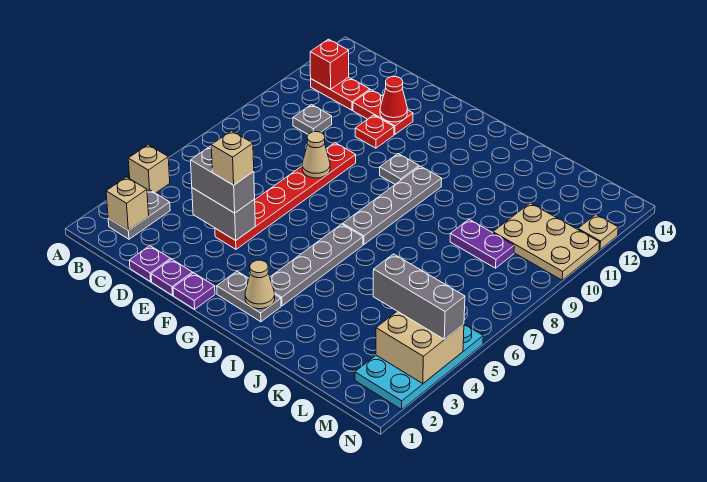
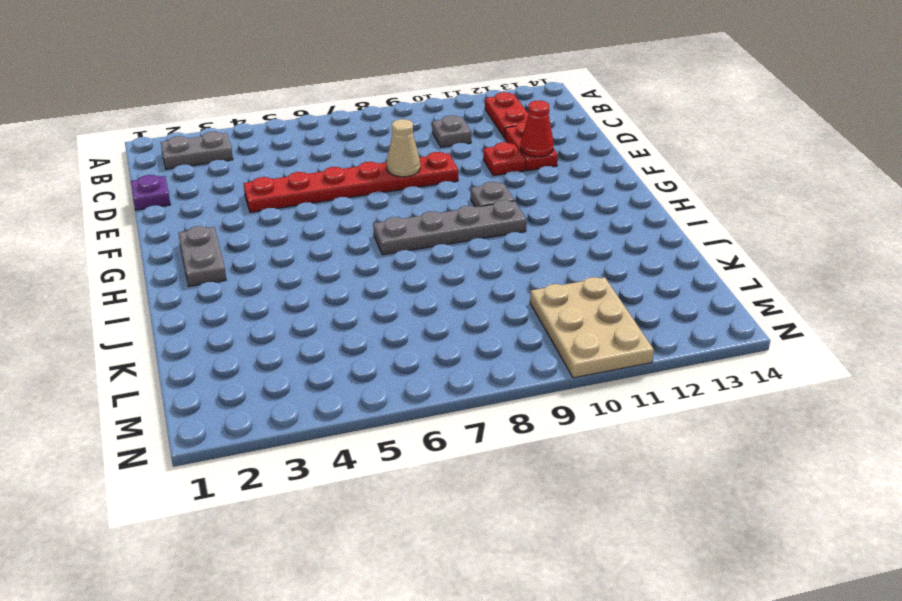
none -> tan brick A4 level 1
none -> purple plate E1 level 1
none -> purple plate F1 level 1

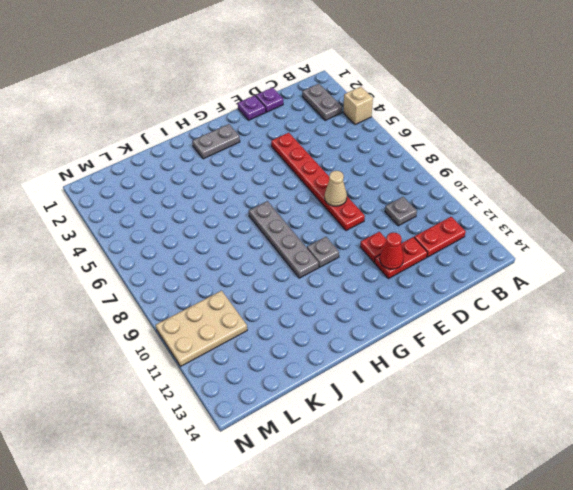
none -> purple plate F1 level 1
none -> grey plate H3:H6 level 1
none -> purple plate K9:L9 level 1

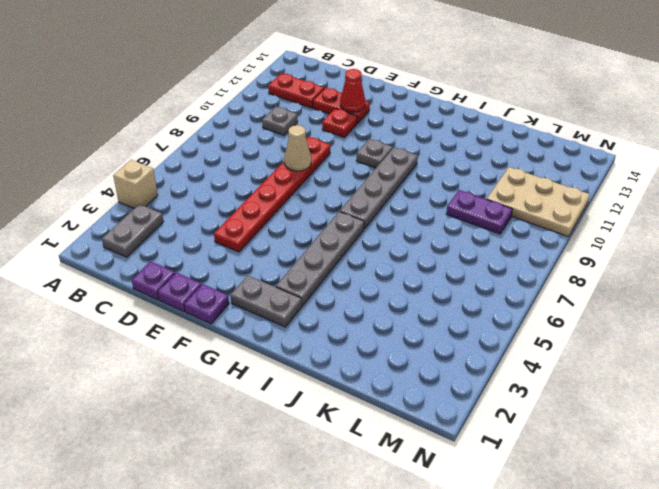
none -> cyan plate M2:N5 level 1
none -> tan plate N12 level 1
none -> tan brick B2 level 2

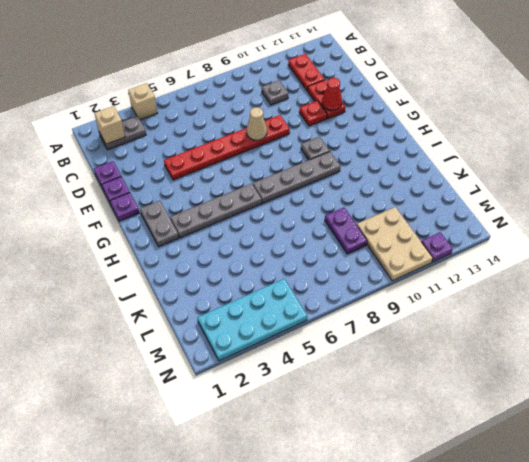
purple plate N12 level 1 -> tan plate N12 level 1
none -> red brick B12 level 2
none -> grey brick D4:E4 level 2
none -> tan cone H2 level 2

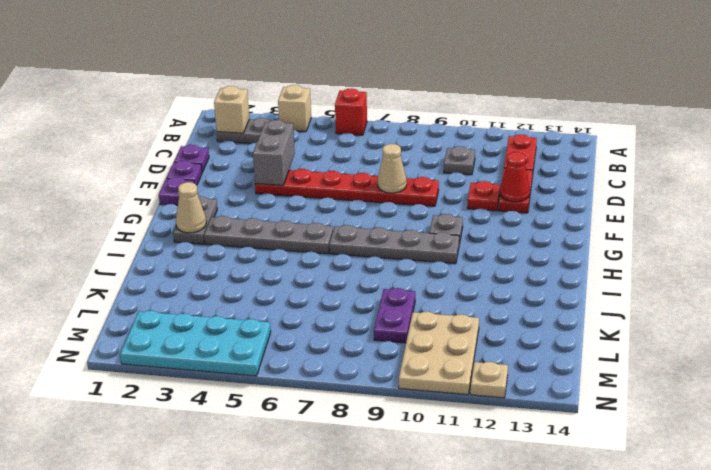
red brick A6 level 1 -> red brick B12 level 2
none -> tan brick M3:N4 level 2
none -> grey brick D4:E4 level 3
none -> grey brick L4:N4 level 3

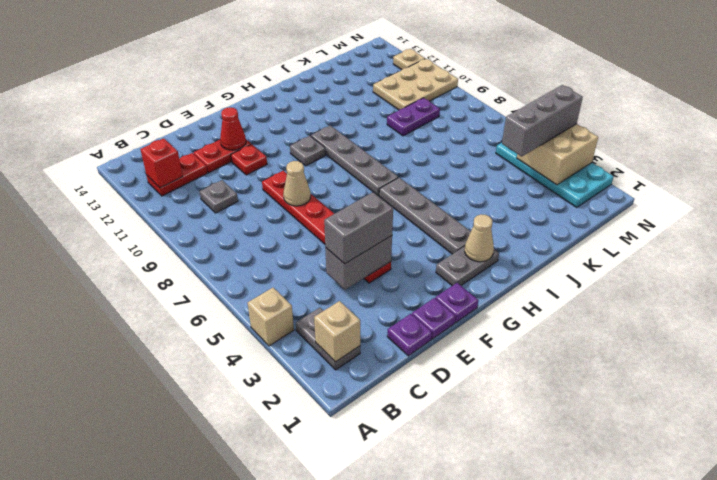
none -> tan brick E4 level 4

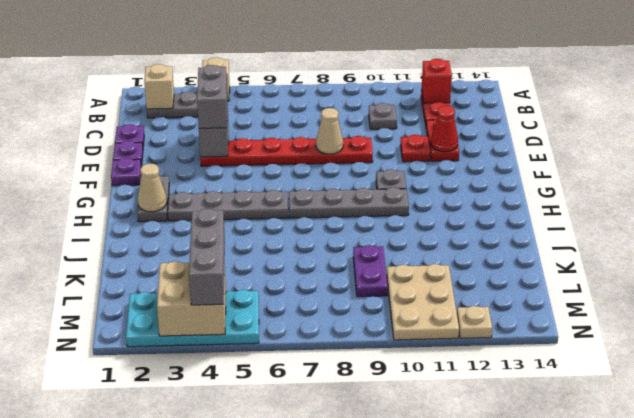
none -> tan brick E4 level 4

